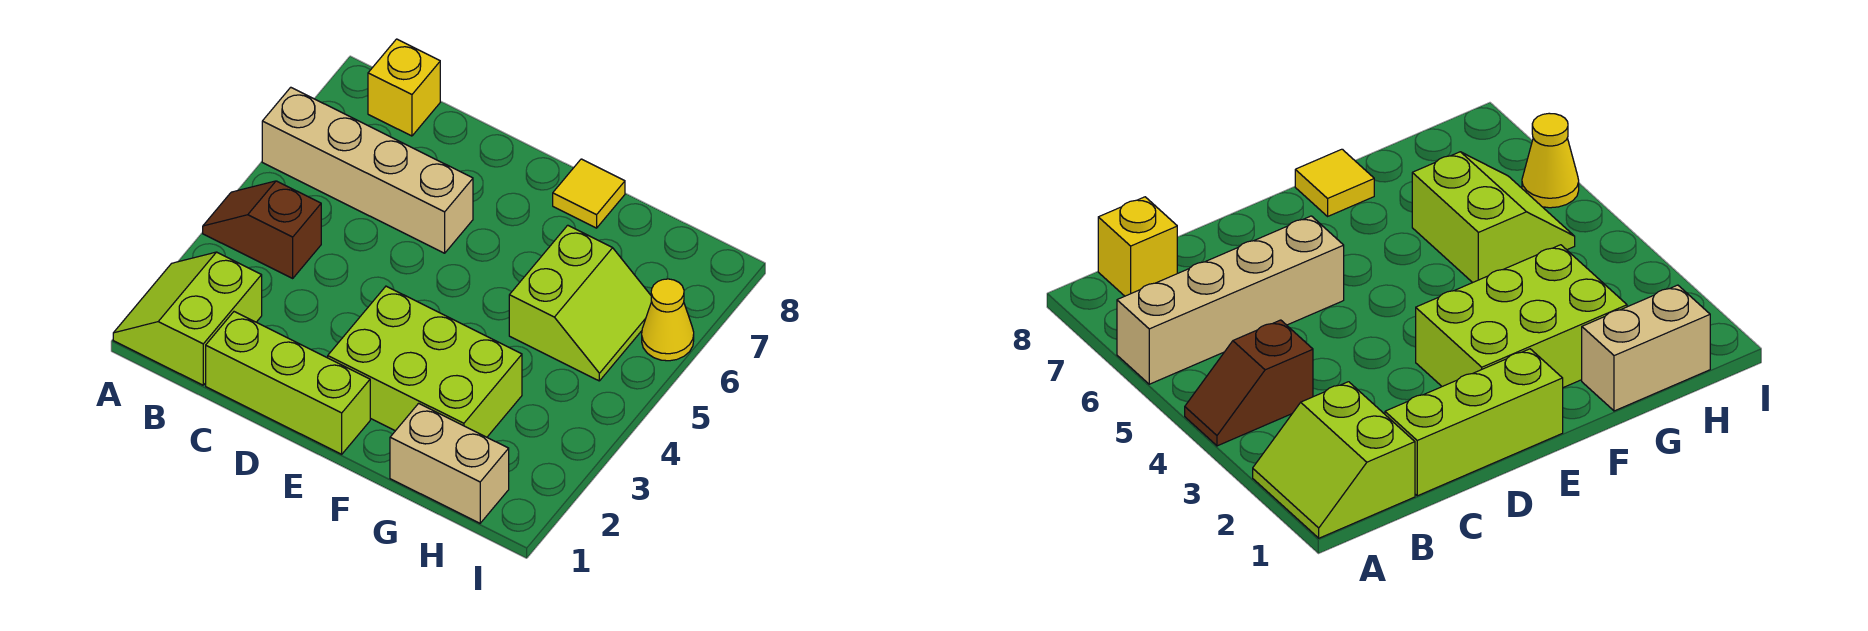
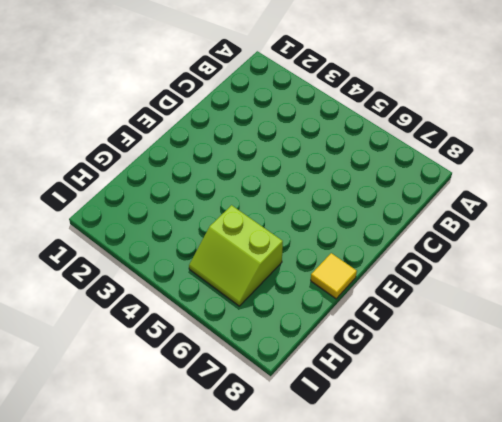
none -> lime slope A1:B2 level 1 top B
none -> brown slope A4:B4 level 1 top B

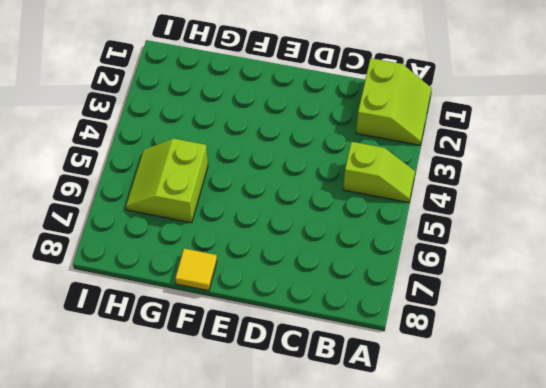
lime slope A4:B4 level 1 top B -> brown slope A4:B4 level 1 top B
none -> tan brick A6:D6 level 1
none -> yellow brick B8 level 1

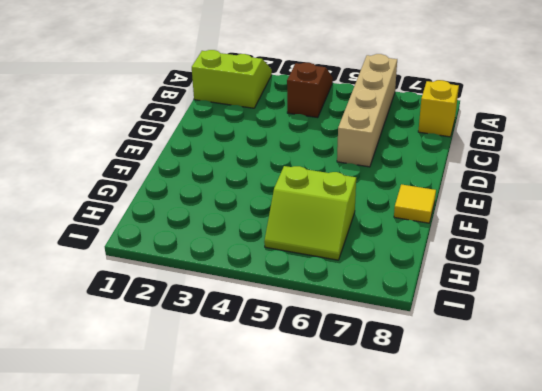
none -> lime brick C1:E1 level 1
none -> lime brick E2:G3 level 1

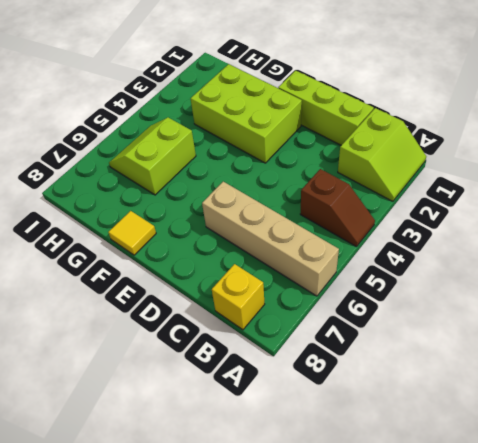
none -> tan brick G1:H1 level 1
none -> yellow cone I6 level 1

